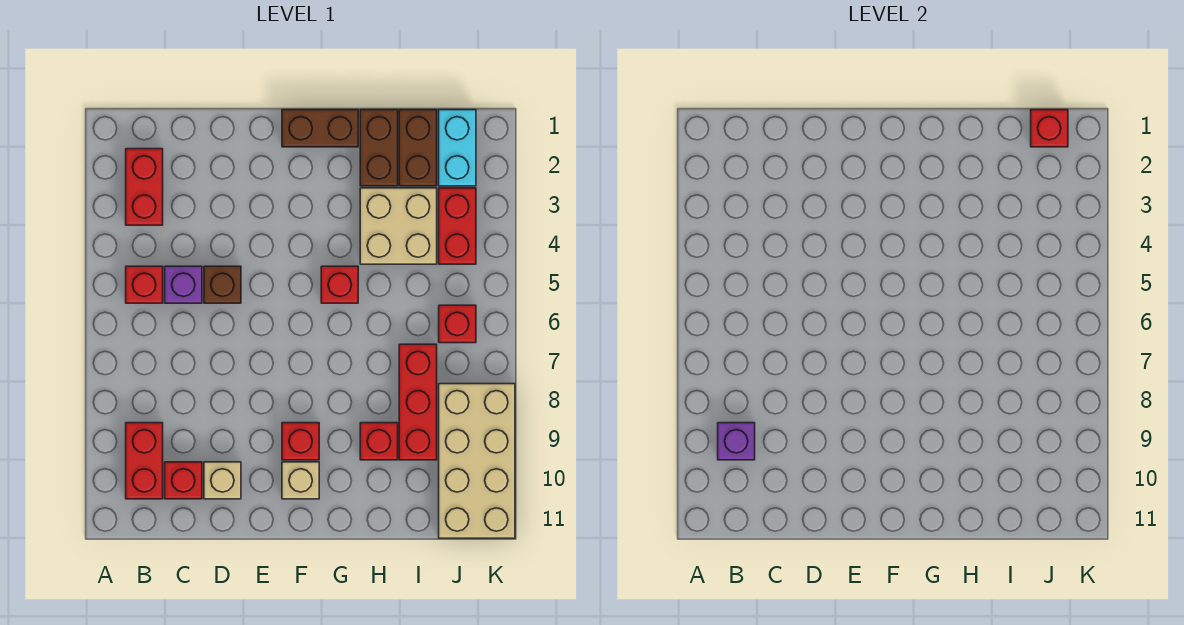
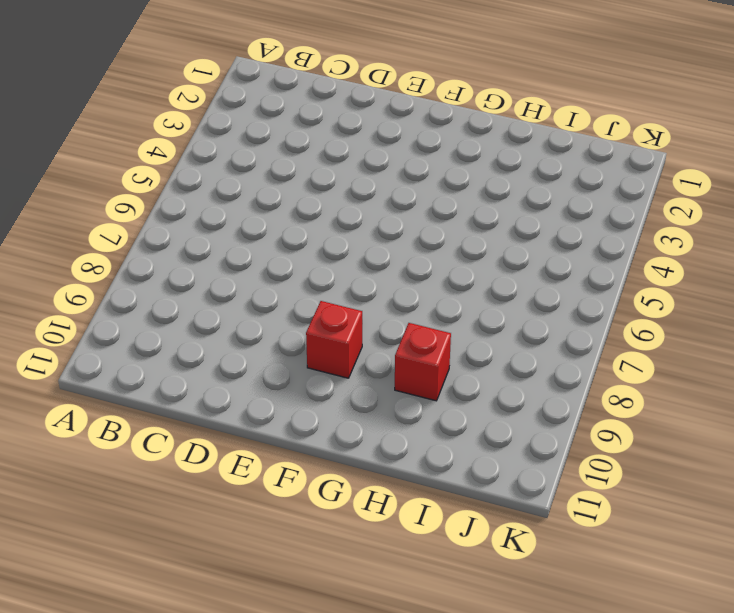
none -> red brick B2:B3 level 1
none -> red brick B5 level 1
none -> red brick B9:B10 level 1

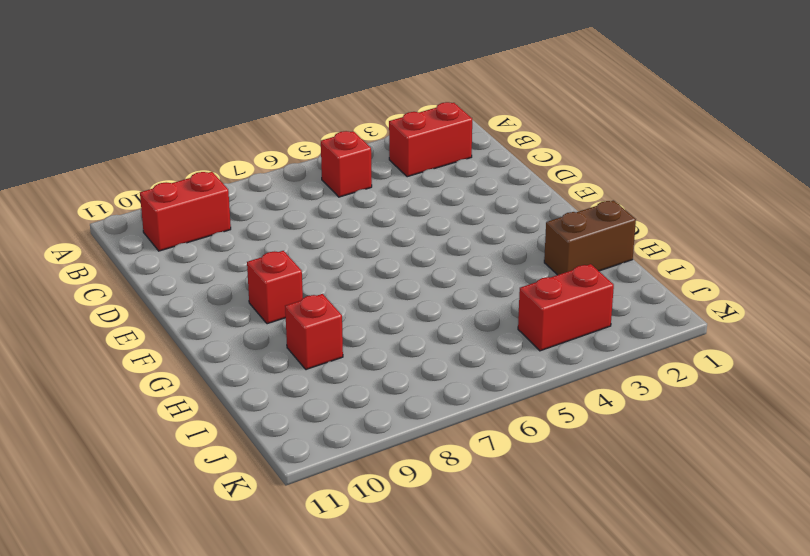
none -> purple brick C5 level 1
none -> red brick C10 level 1
none -> brown brick D5 level 1

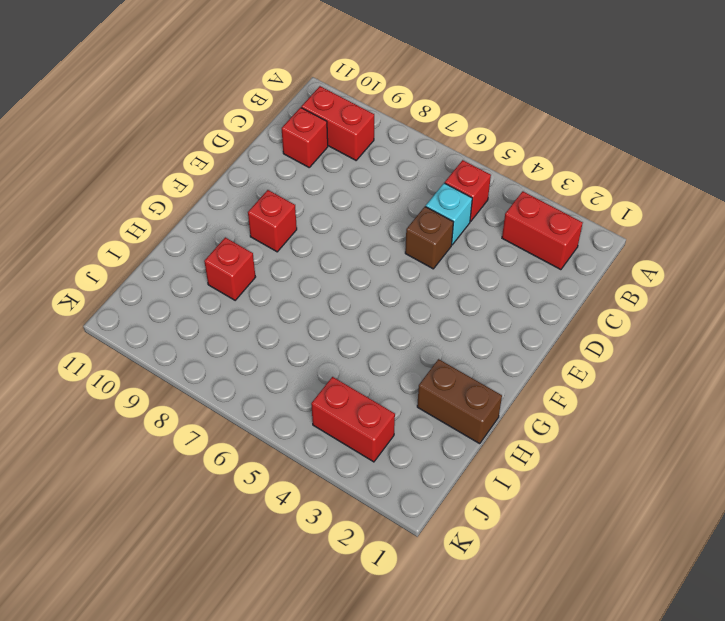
cyan brick C5 level 1 -> purple brick C5 level 1
none -> tan brick D10 level 1
none -> brown brick F1:G1 level 1
none -> tan brick F10 level 1

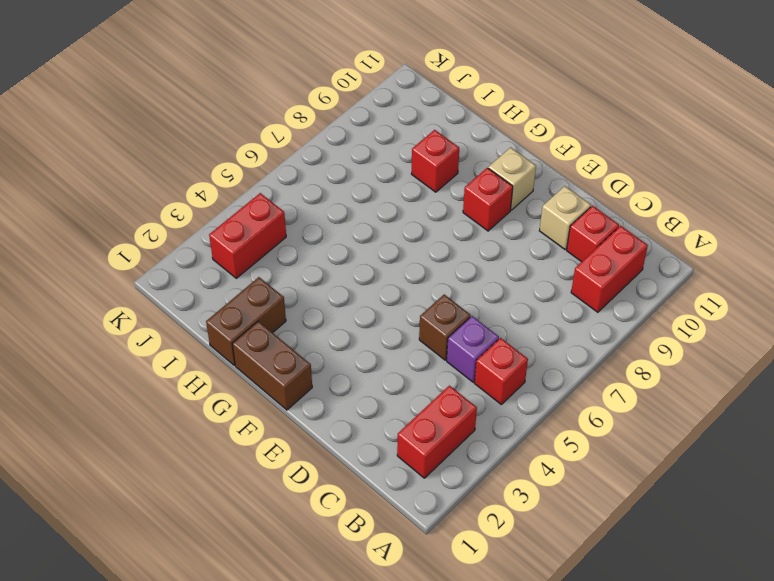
none -> red brick G5 level 1
none -> tan brick H3:I4 level 1
none -> brown brick I1:I2 level 1

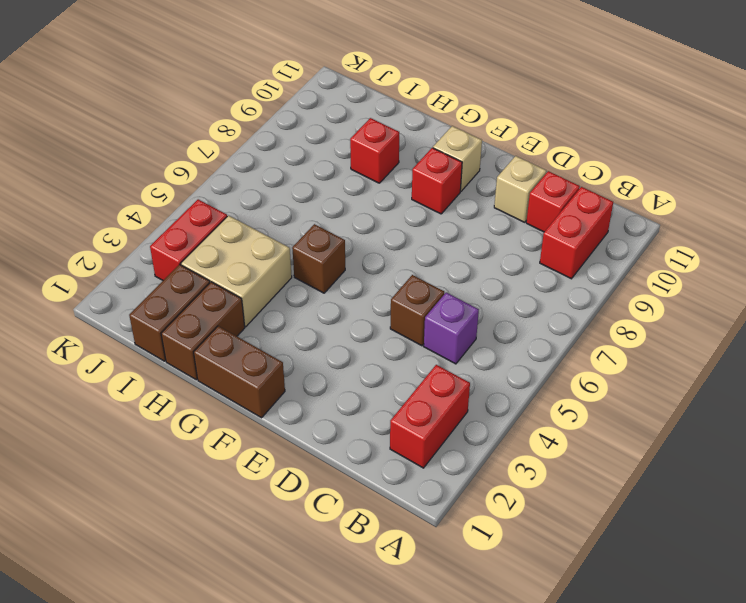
brown brick G5 level 1 -> red brick G5 level 1
none -> red brick B5 level 1
none -> red brick I7:I9 level 1
none -> cyan brick J1:J2 level 1

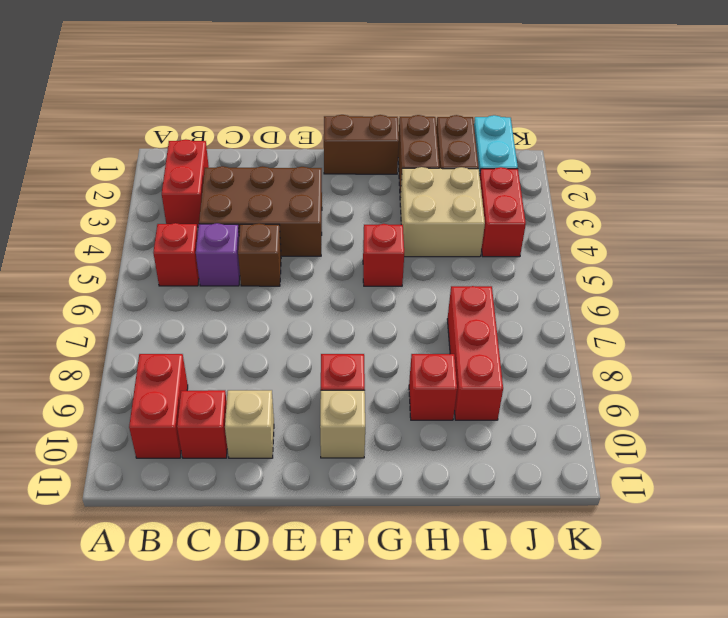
brown brick C3:E4 level 1 -> none
none -> red brick J6 level 1
none -> tan brick J8:K11 level 1
none -> purple brick B9 level 2

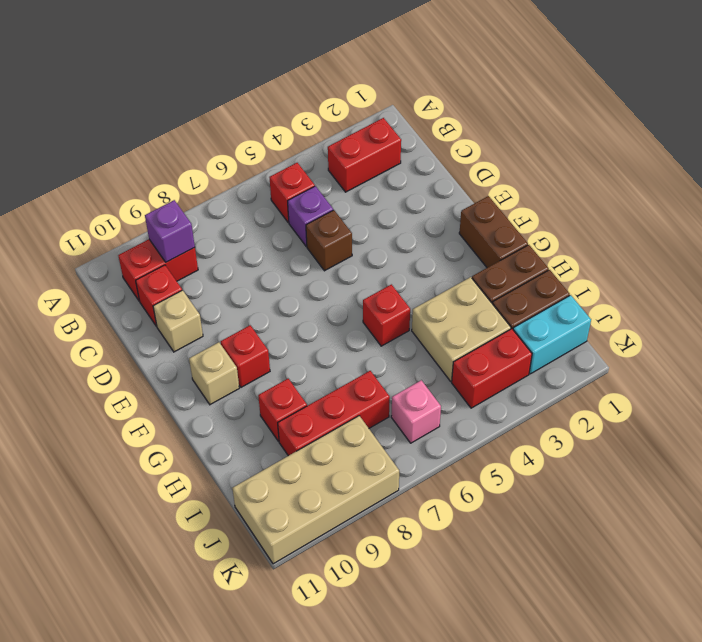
pink brick J6 level 1 -> red brick J6 level 1
none -> red brick J1 level 2

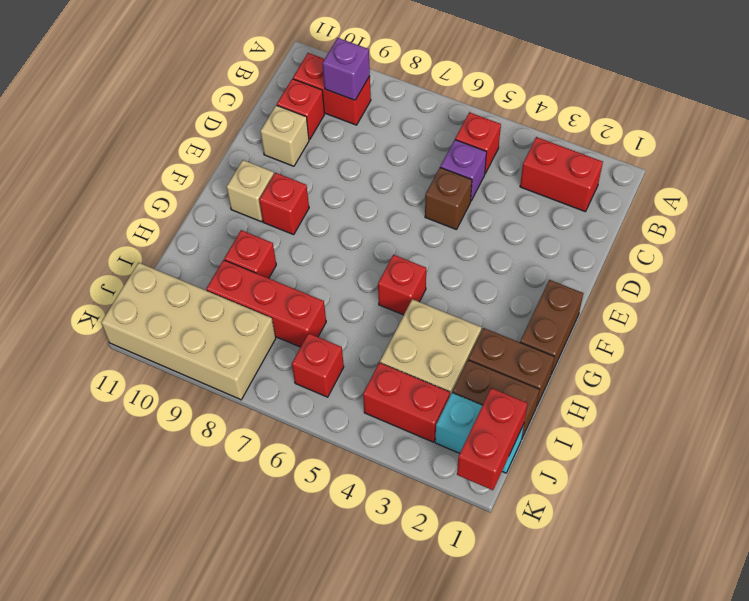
red brick J1:K1 level 2 -> red brick J1 level 2

